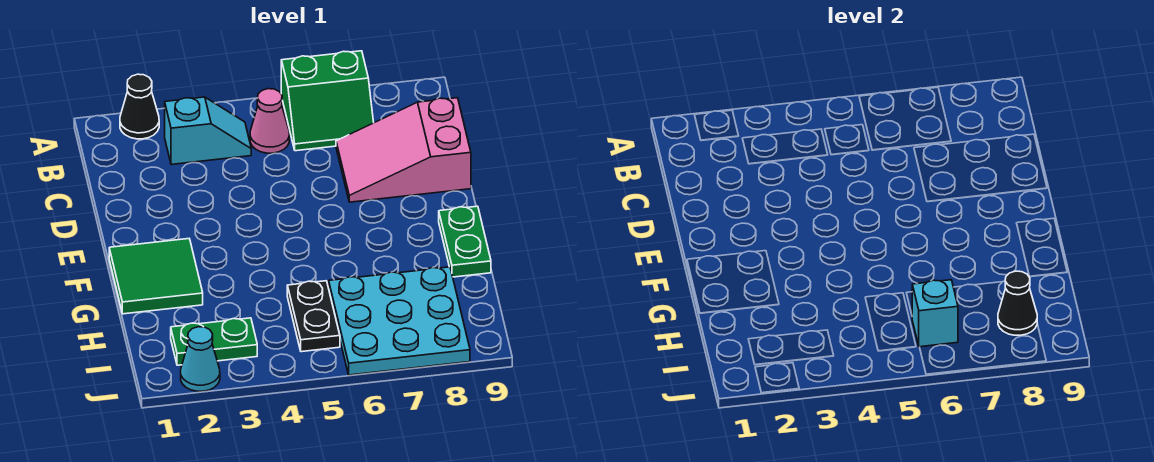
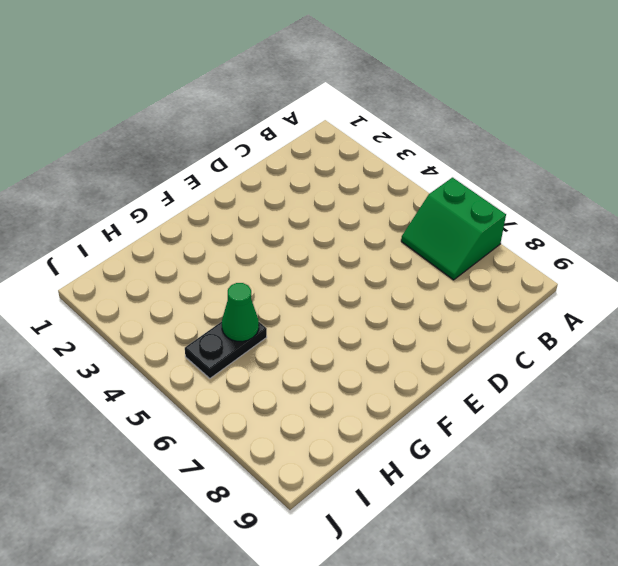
green cone H5 level 2 -> none
none -> black cone A2 level 1
none -> cyan slope B3:B4 level 1 top 3
none -> pink cone B5 level 1

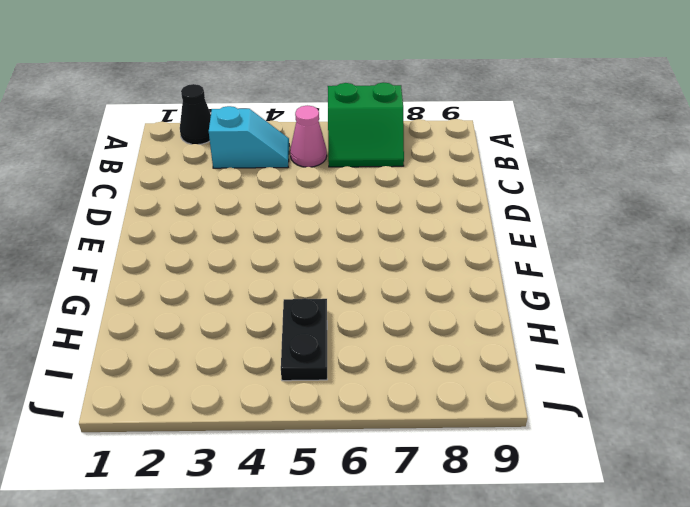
none -> pink slope C7:D9 level 1 top 9
none -> green tile F1:G2 level 1
none -> green plate F9:G9 level 1

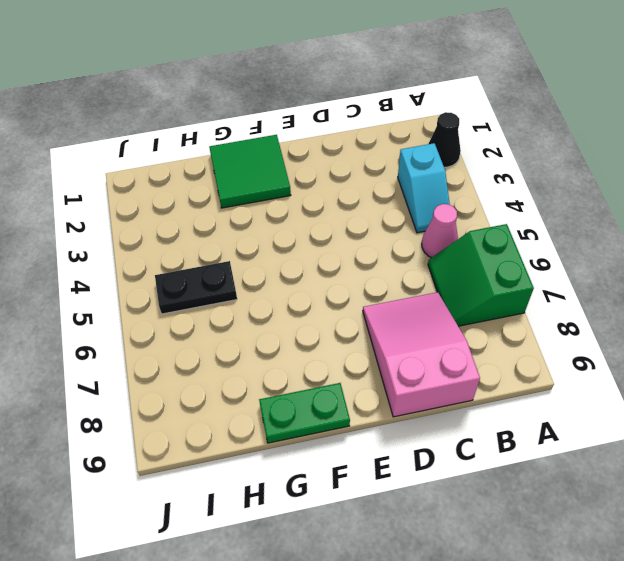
none -> cyan plate H6:J8 level 1
none -> green plate I2:I3 level 1
none -> cyan cone J2 level 1

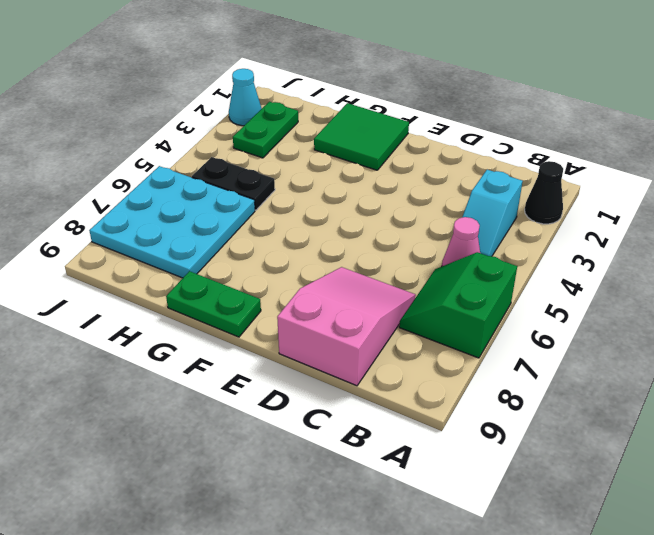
none -> cyan brick I6 level 2
none -> black cone I8 level 2

